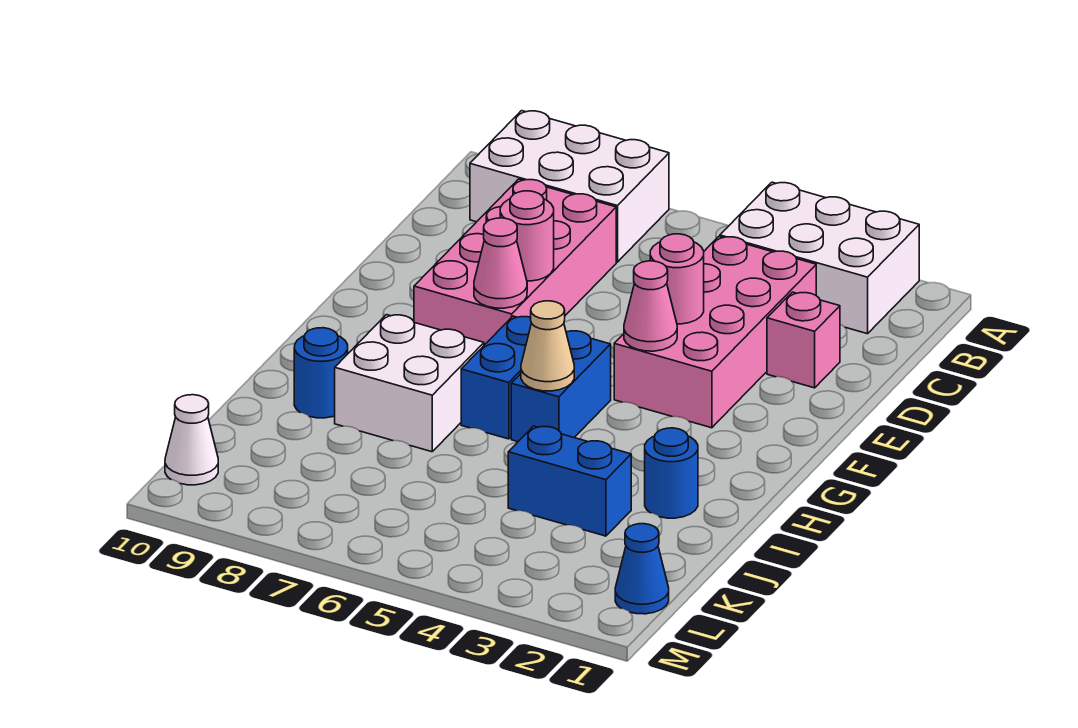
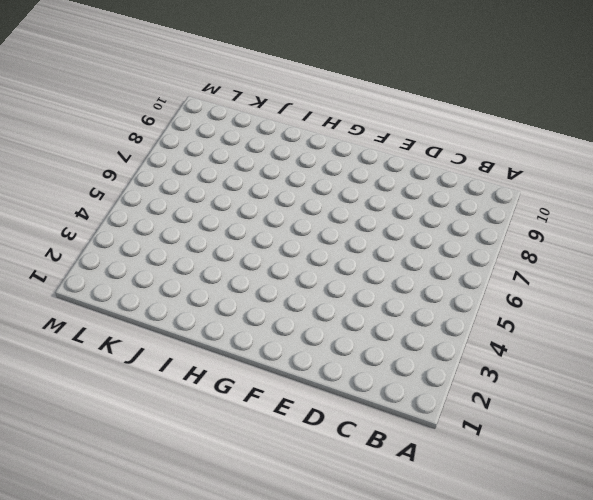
none -> white brick A2:B4 level 1
none -> white brick A7:B9 level 1
none -> pink brick C3:F4 level 1

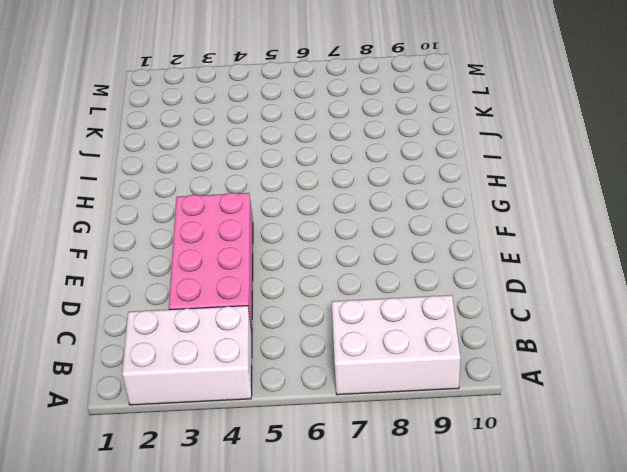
none -> pink brick C7:F8 level 1
none -> pink brick D2 level 1
none -> blue brick G5:H5 level 1

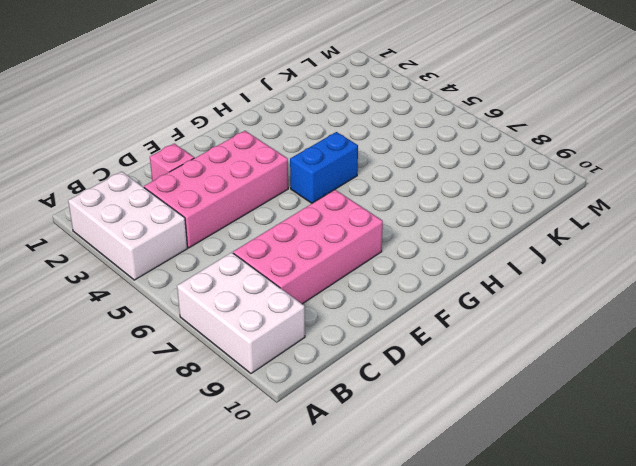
none -> blue brick G6:H6 level 1
none -> white brick H7:I8 level 1
none -> blue round brick I2 level 1

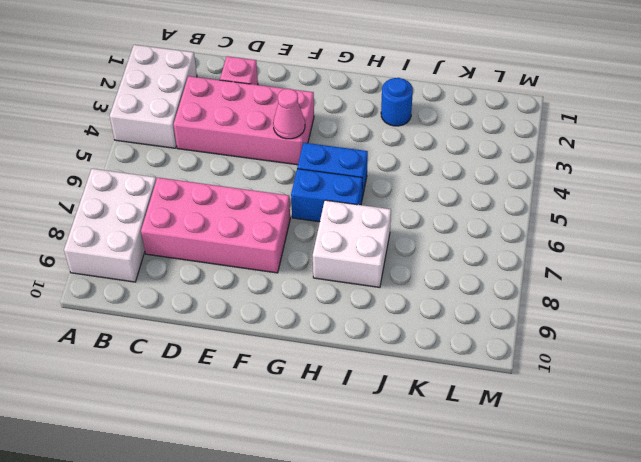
none -> blue round brick I9 level 1
none -> blue brick J3:J4 level 1
none -> blue cone L1 level 1

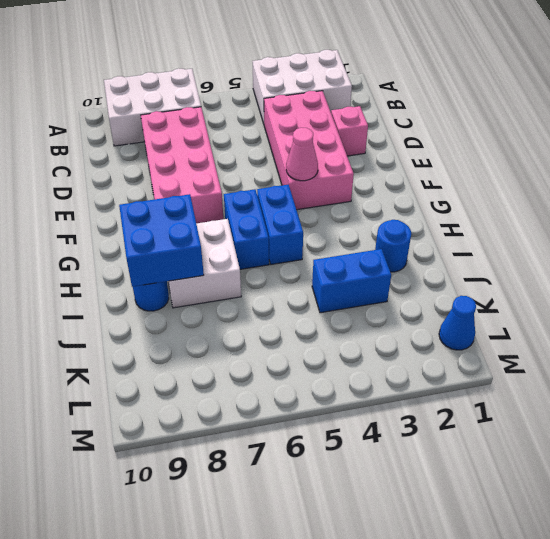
blue brick H8:I9 level 2 -> none
none -> white cone L10 level 1
none -> pink round brick E4 level 2
none -> pink round brick E7 level 2

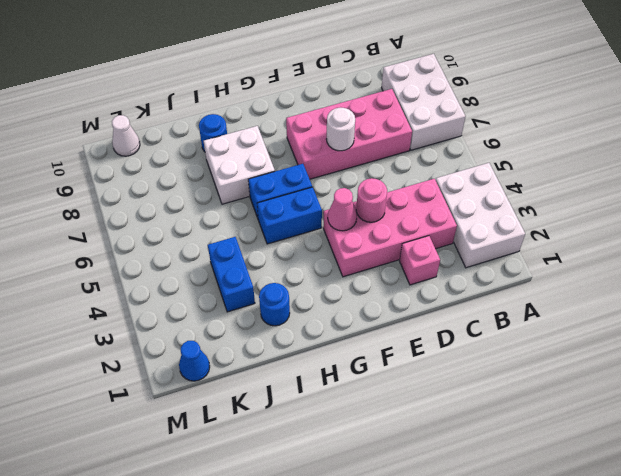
white round brick E7 level 2 -> pink round brick E7 level 2
none -> pink cone F7 level 2
none -> tan cone H5 level 2

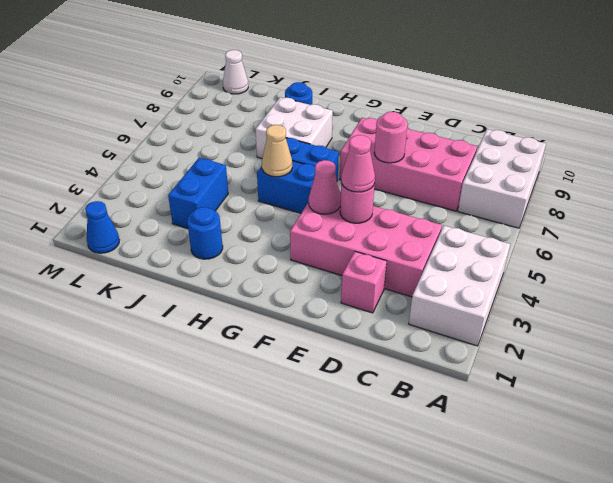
pink cone E4 level 3 -> pink cone F7 level 2

